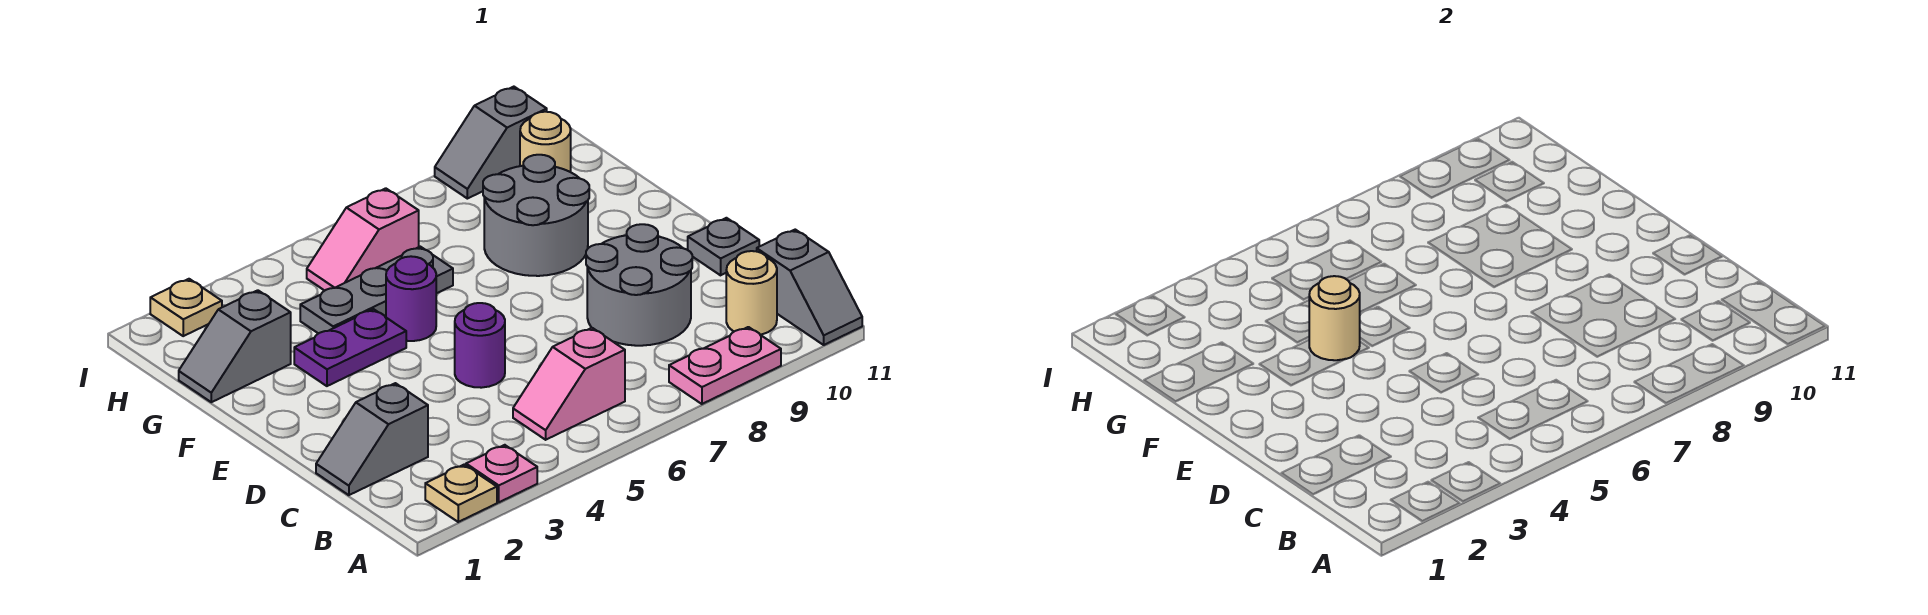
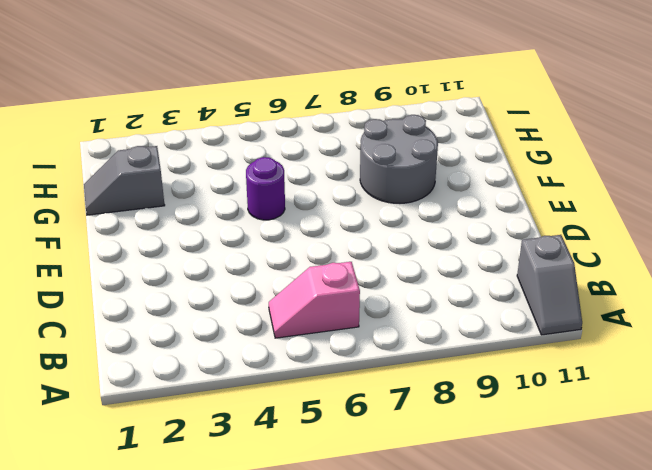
none -> tan plate A2 level 1
none -> pink plate A3 level 1
none -> pink plate A8:A9 level 1

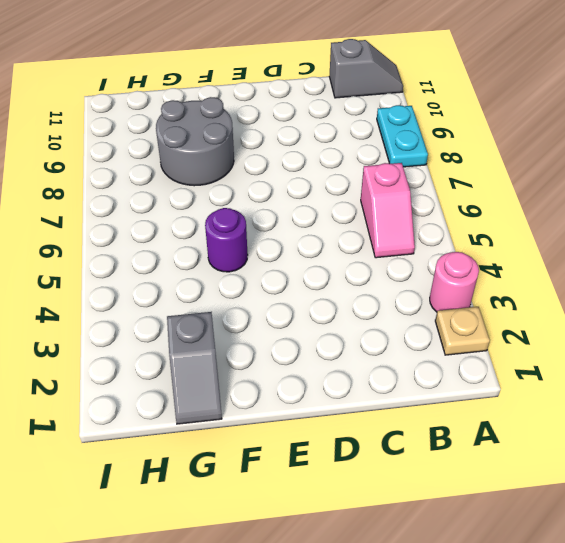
pink round brick A3 level 1 -> pink plate A3 level 1
cyan plate A8:A9 level 1 -> pink plate A8:A9 level 1
none -> tan round brick B10 level 1
none -> grey slope C1:C2 level 1 top 2
none -> grey round brick C8:D9 level 1

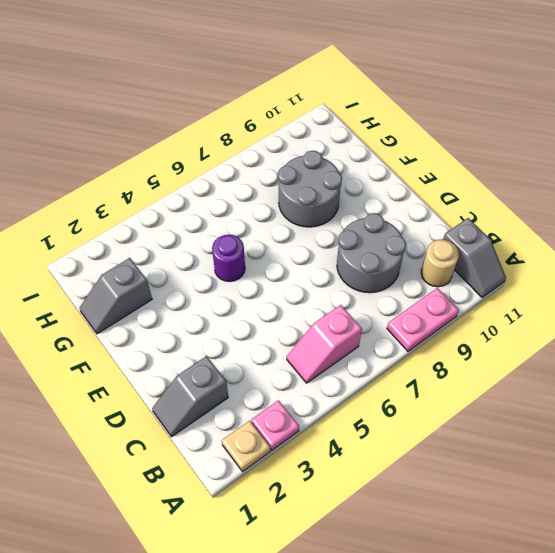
none -> purple round brick D5 level 1
none -> grey plate D11 level 1
none -> purple plate F3:F4 level 1

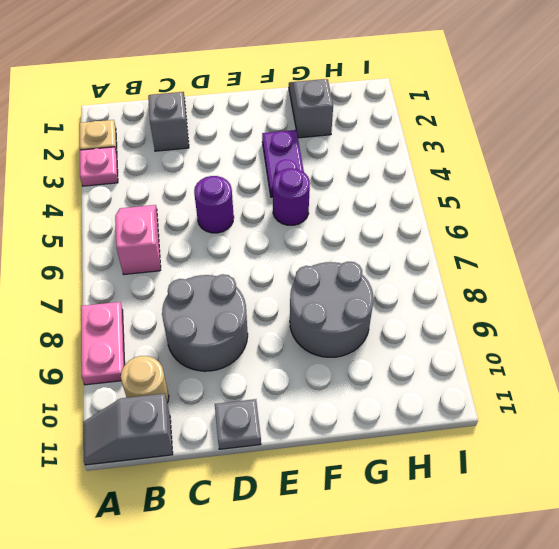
none -> grey plate G4:G6 level 1
none -> pink slope H5:H6 level 1 top 6
none -> tan round brick H10 level 1

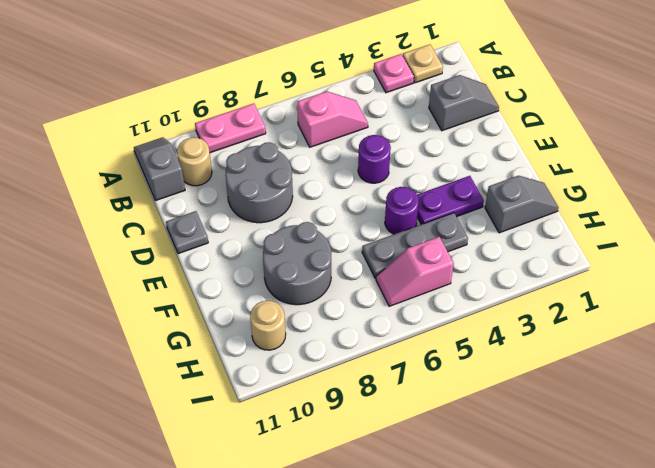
pink slope H5:H6 level 1 top 5 -> pink slope H5:H6 level 1 top 6
none -> tan plate I2 level 1
none -> grey slope I9:I10 level 1 top 10
none -> tan round brick F4 level 2

